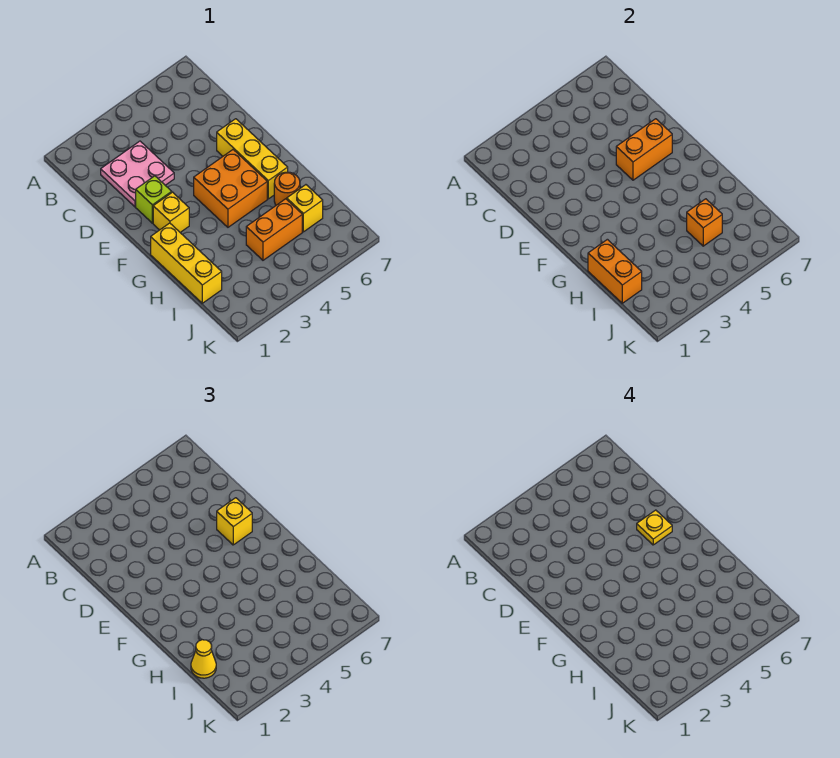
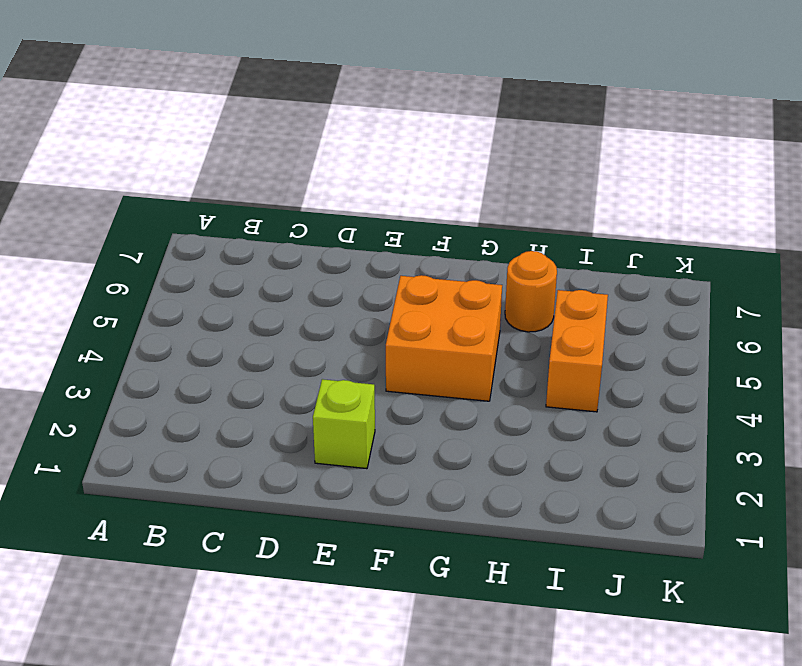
none -> pink plate C2:D3 level 1
none -> yellow brick E6:G6 level 1
none -> yellow brick F2 level 1

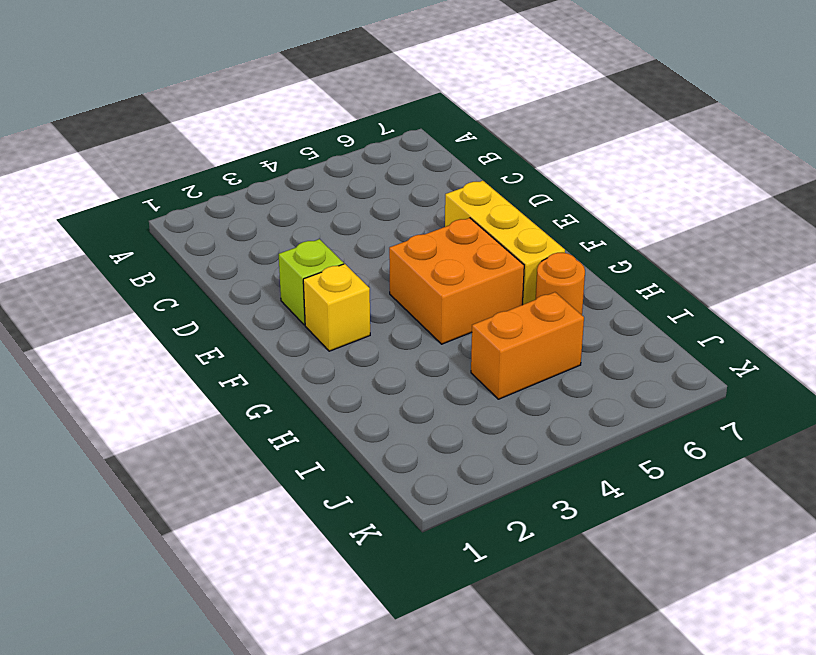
none -> pink plate C2:D3 level 1
none -> yellow brick G1:I1 level 1
none -> yellow brick I6 level 1

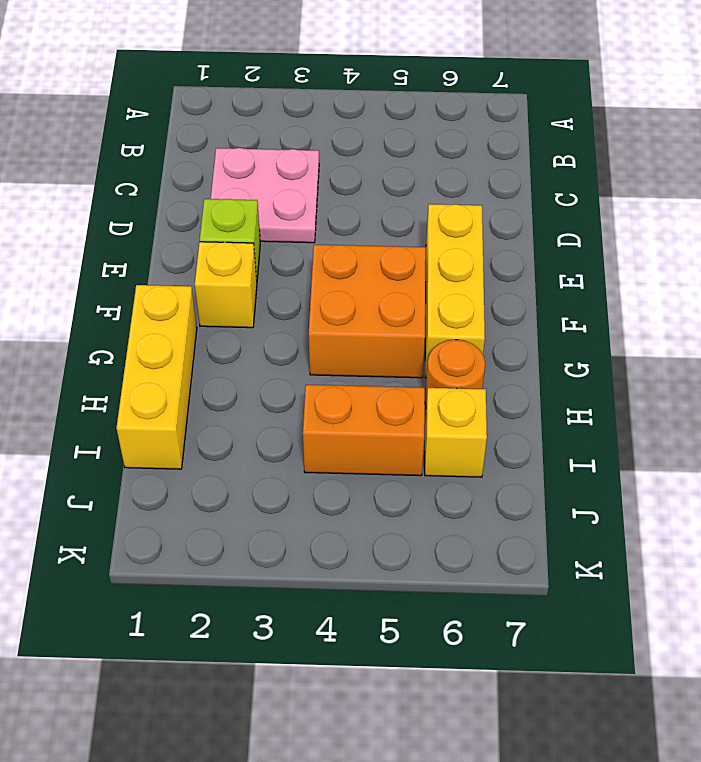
none -> orange brick E5:E6 level 2
none -> orange brick H1:I1 level 2
none -> orange brick I5 level 2

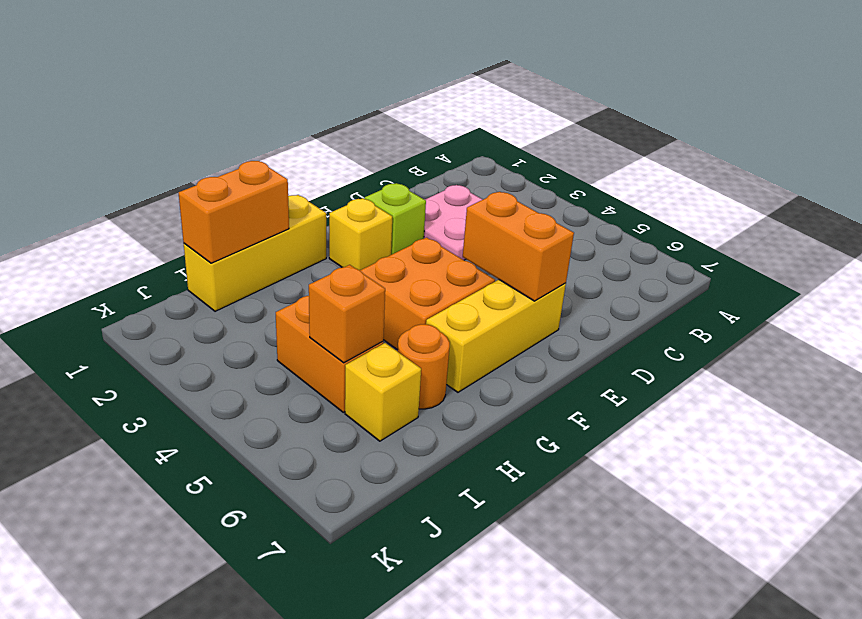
none -> yellow brick E6 level 3
none -> yellow cone I1 level 3
none -> yellow plate E6 level 4

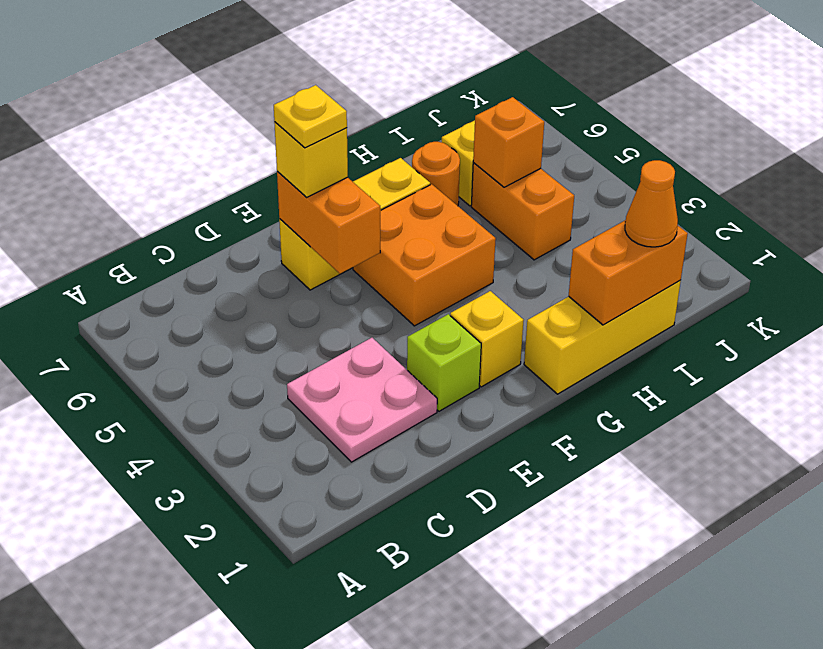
orange cone I1 level 3 -> yellow cone I1 level 3

